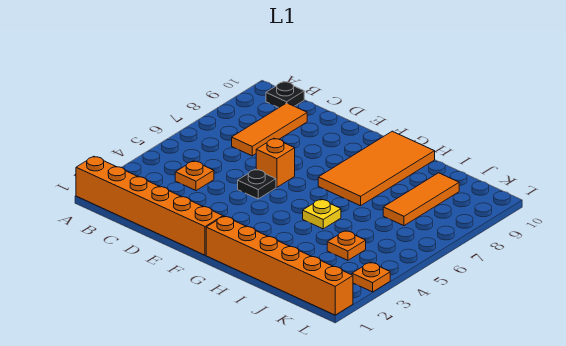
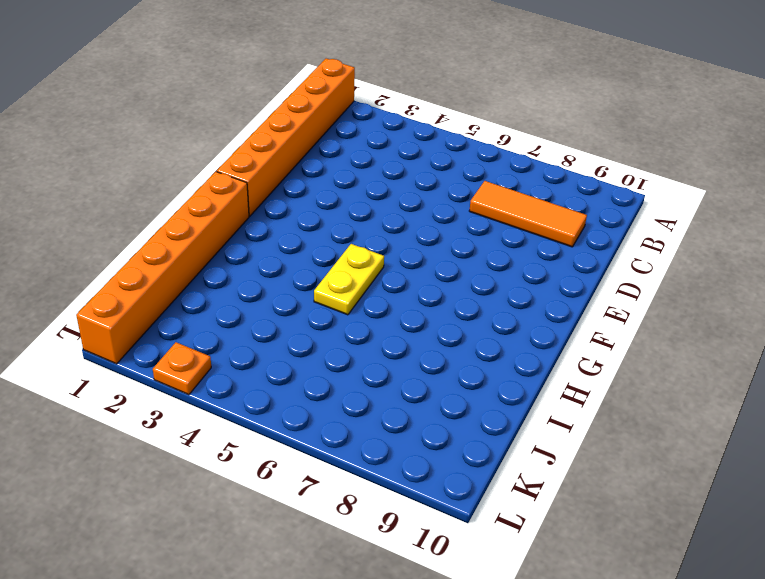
yellow plate G5:H5 level 1 -> yellow plate H5 level 1
none -> black plate B10 level 1
none -> orange plate C4 level 1
none -> black plate E5 level 1

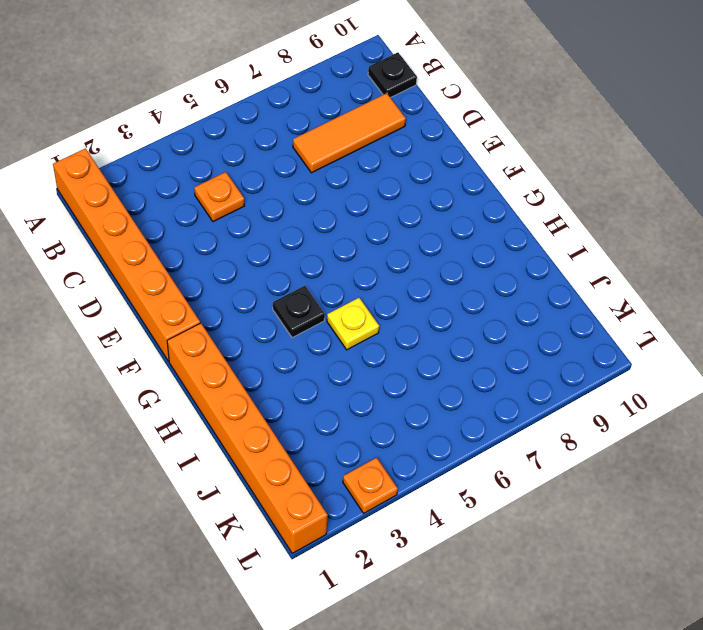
black plate G4 level 1 -> black plate E5 level 1
none -> orange brick E6 level 1
none -> orange tile G7:H10 level 1
none -> orange plate J4 level 1

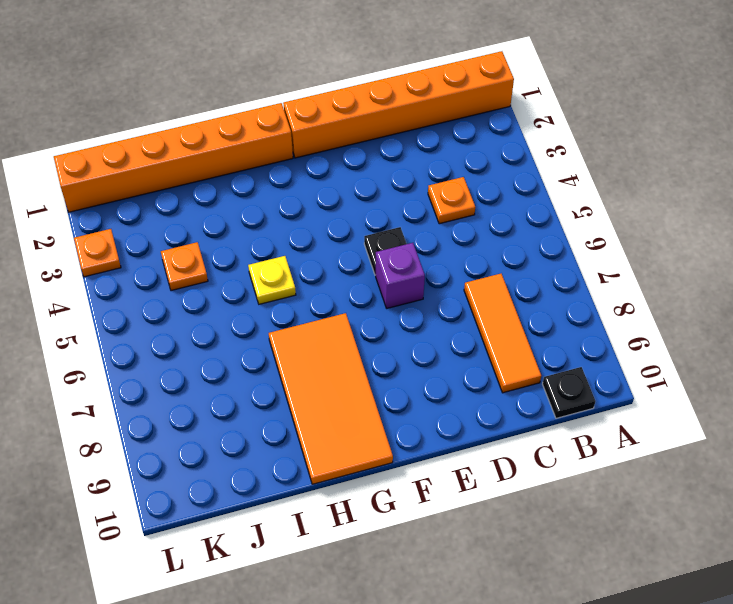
purple brick E6 level 1 -> orange brick E6 level 1
none -> orange tile J7:J9 level 1

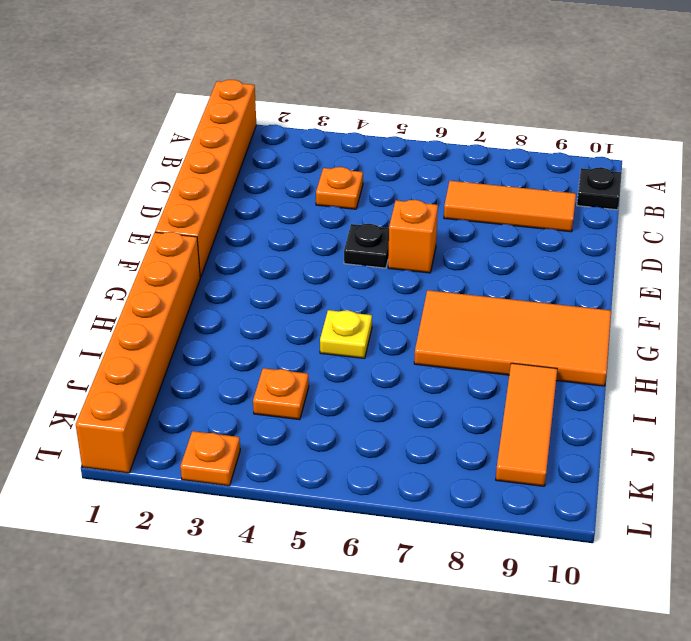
orange tile I9:K9 level 1 -> orange tile J7:J9 level 1

